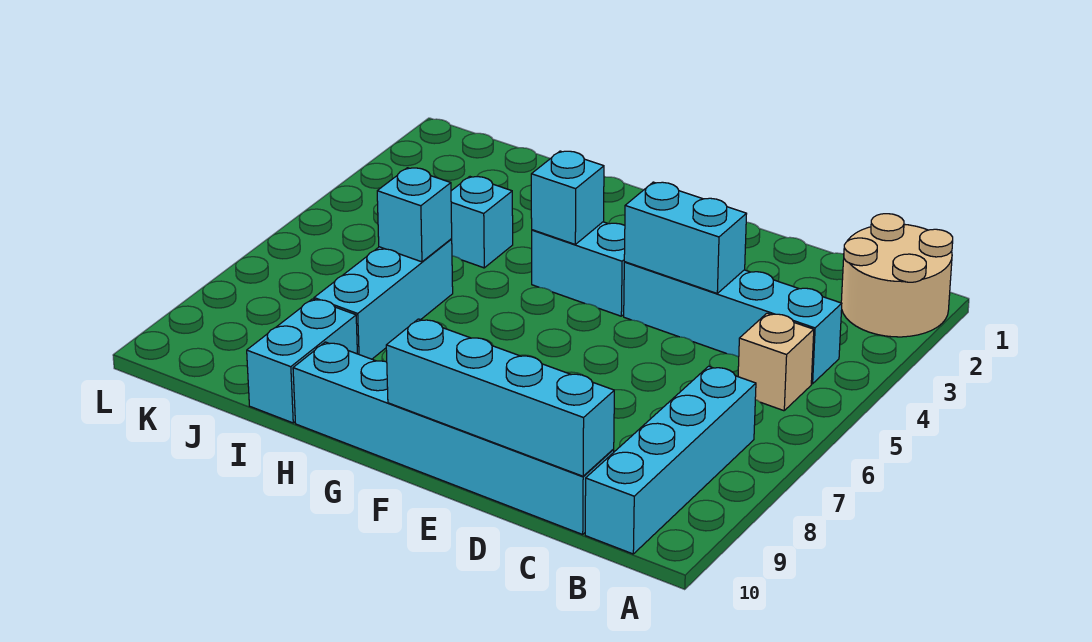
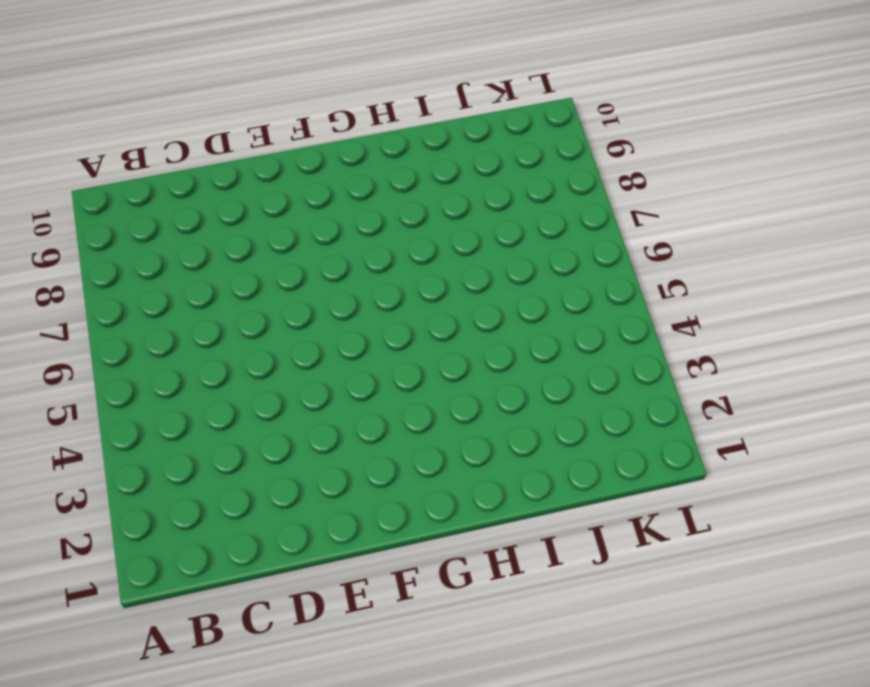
none -> tan round brick A1:B2 level 1
none -> cyan brick B4:E4 level 1
none -> tan brick B5 level 1

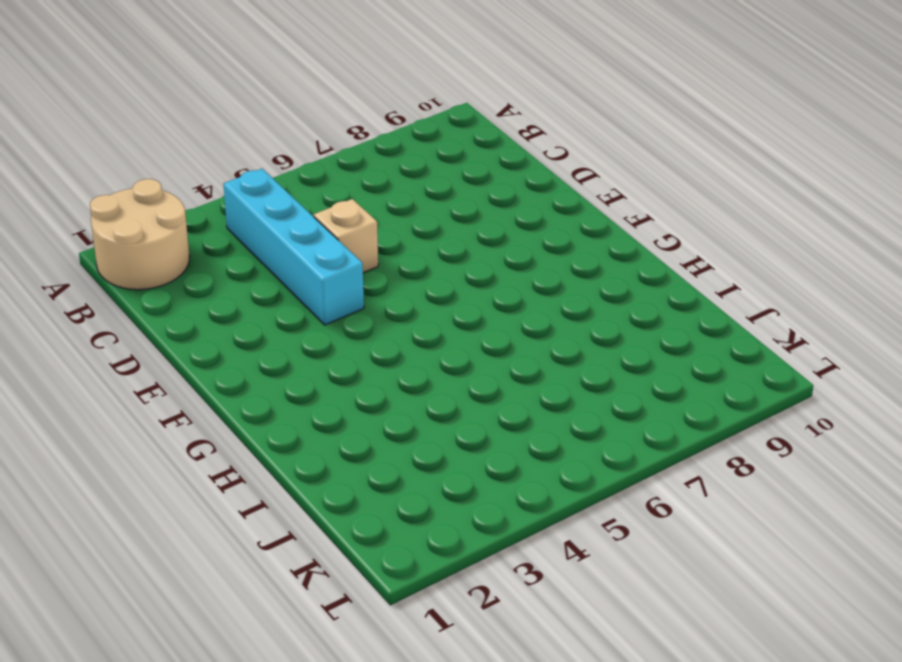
tan brick D5 level 1 -> tan brick B5 level 1
none -> cyan brick B7:B10 level 1
none -> cyan brick C10:H10 level 1
none -> cyan brick F4:G4 level 1

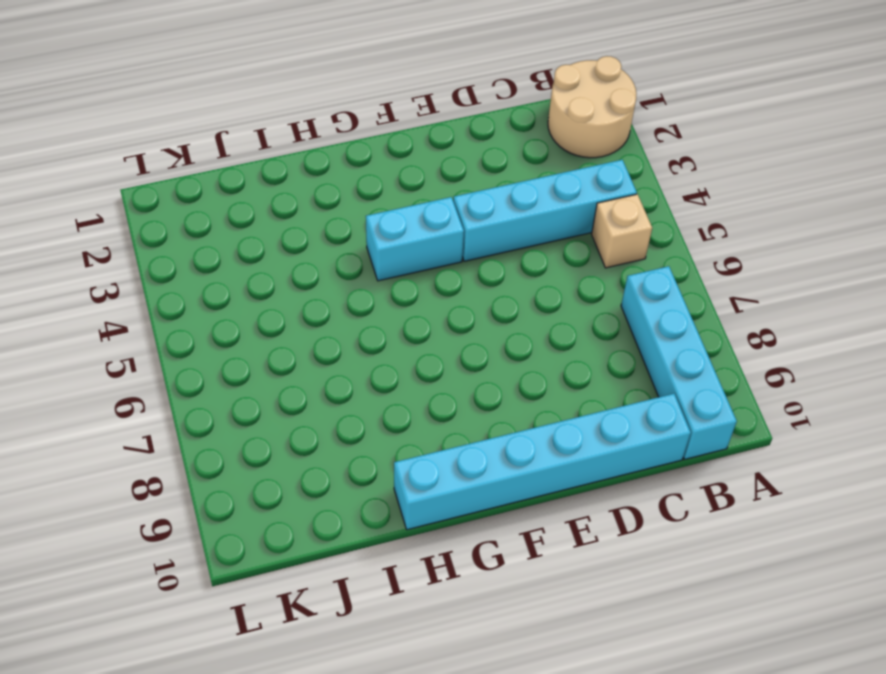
none -> cyan brick I4 level 1
none -> cyan brick I6:I8 level 1
none -> cyan brick I9:I10 level 1

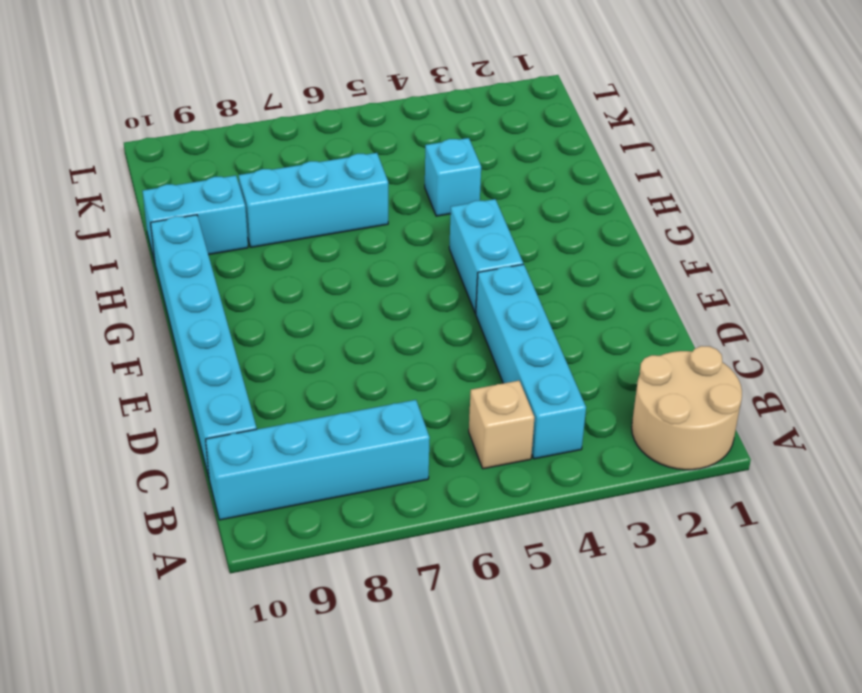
none -> cyan brick C10:F10 level 2
none -> cyan brick D4:E4 level 2
none -> cyan brick G4 level 2

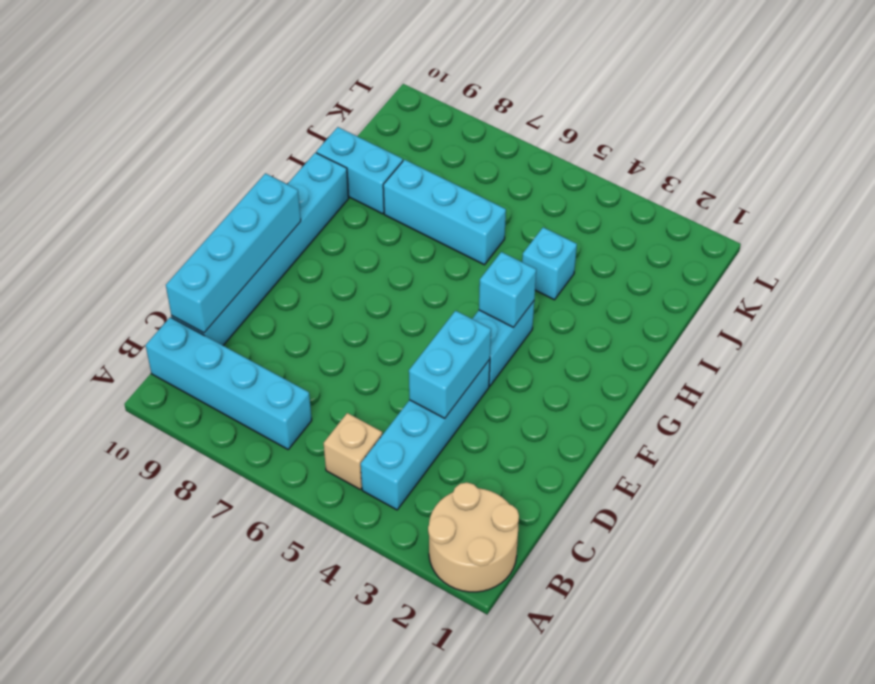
none -> cyan brick I6 level 2

